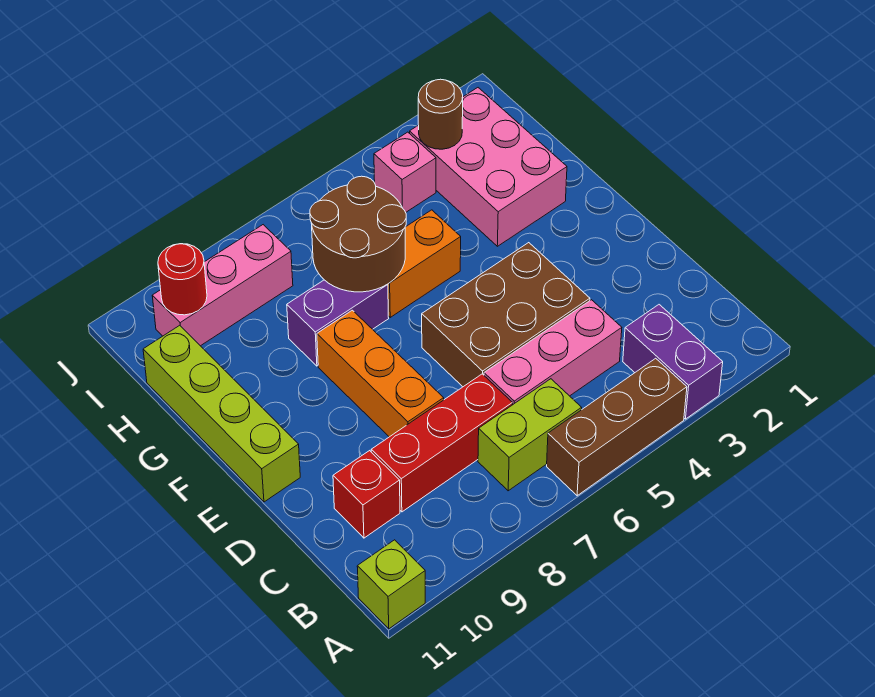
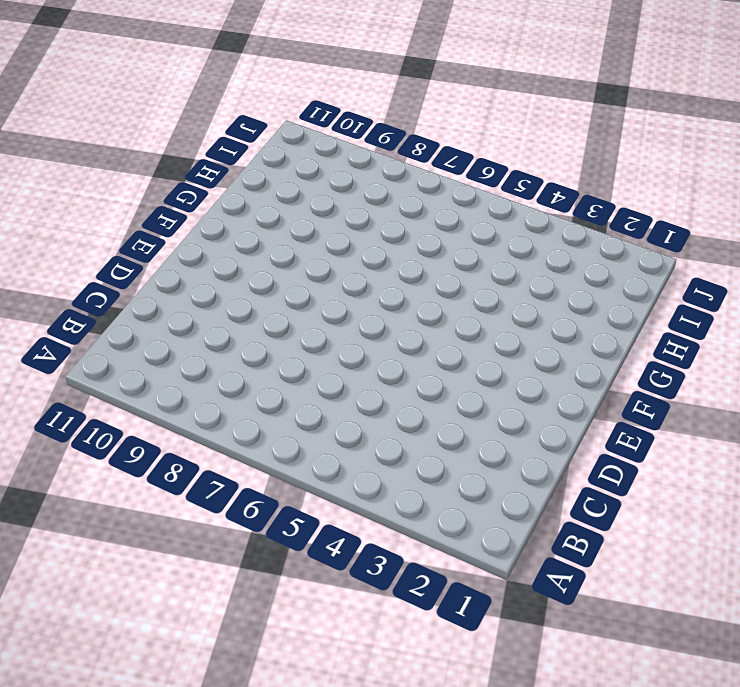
none -> purple brick A3:B3 level 1
none -> brown brick A4:A6 level 1
none -> lime brick A11 level 1

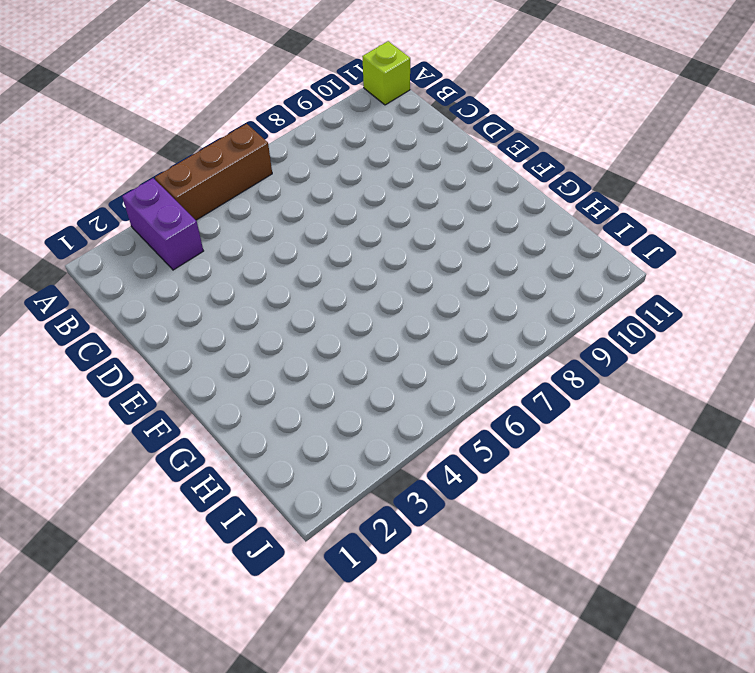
none -> lime brick B6:B7 level 1
none -> pink brick C4:C6 level 1
none -> red brick C7:C9 level 1

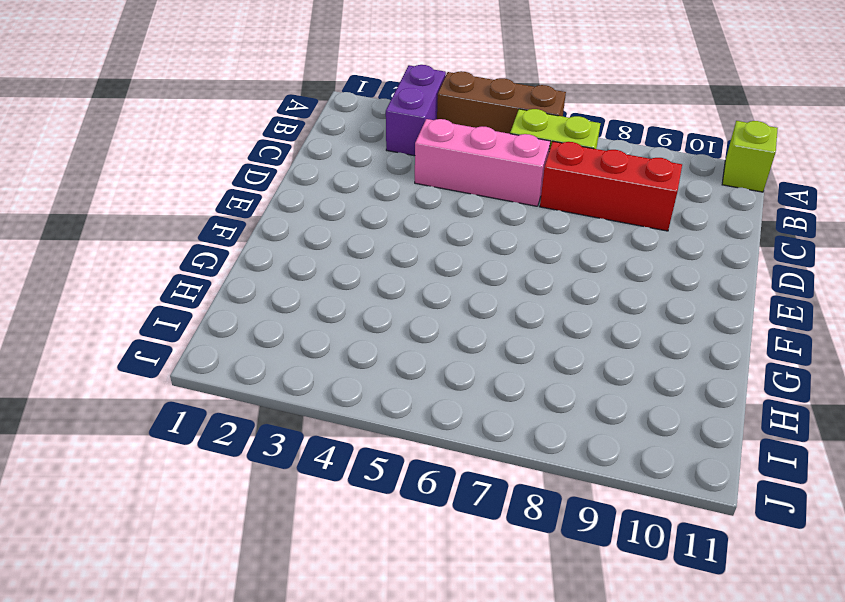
none -> red brick C10 level 1
none -> brown brick D4:E6 level 1
none -> orange brick D8:F8 level 1

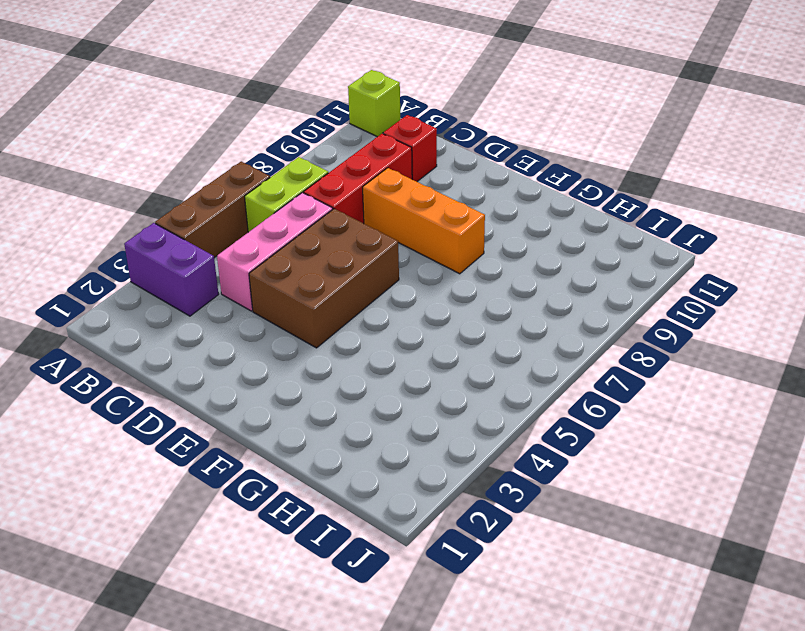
none -> lime brick E11:H11 level 1
none -> pink brick G2:I3 level 1
none -> orange brick G5:G6 level 1

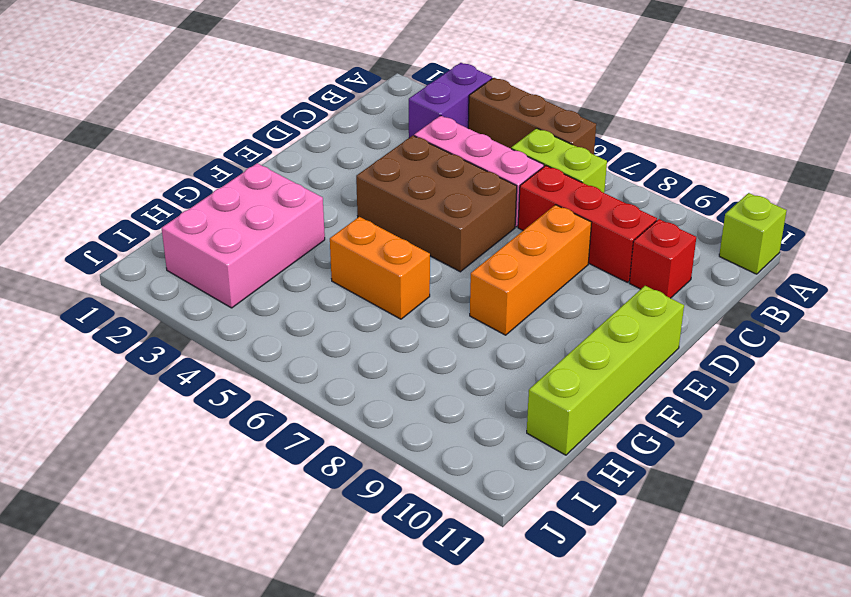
none -> purple brick G7:G8 level 1
none -> pink brick I4 level 1
none -> pink brick I8:I10 level 1

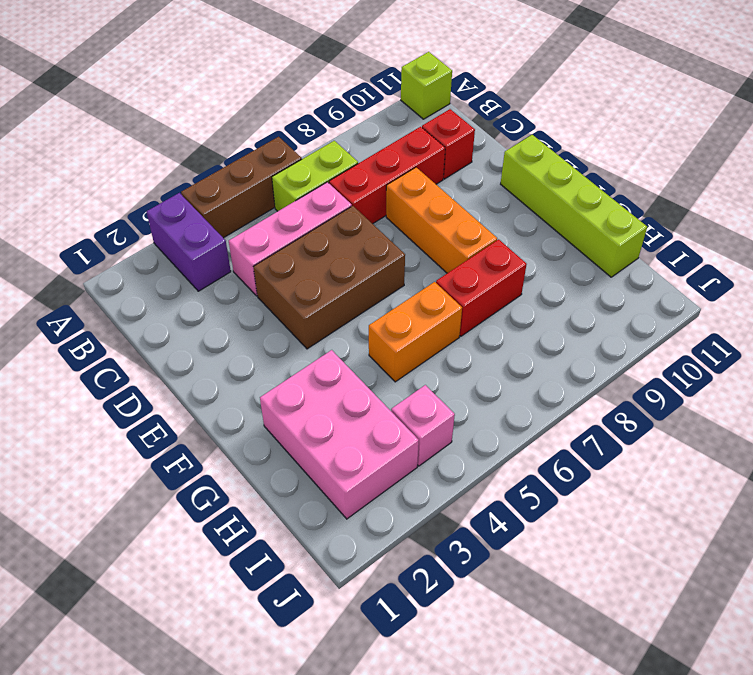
red brick G7:G8 level 1 -> purple brick G7:G8 level 1
none -> pink brick I8:I10 level 1
none -> brown round brick G6:H7 level 2
none -> brown round brick I3 level 2

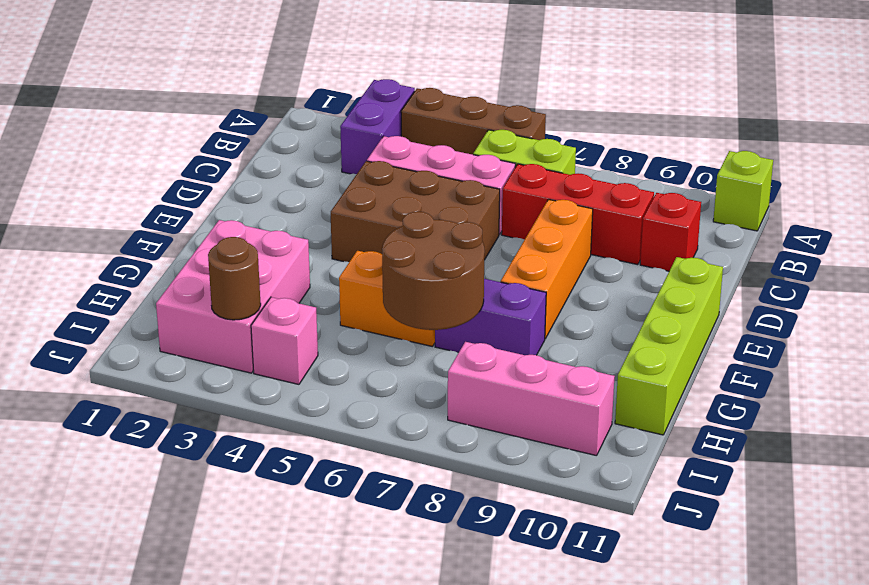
none -> red round brick I10 level 2

